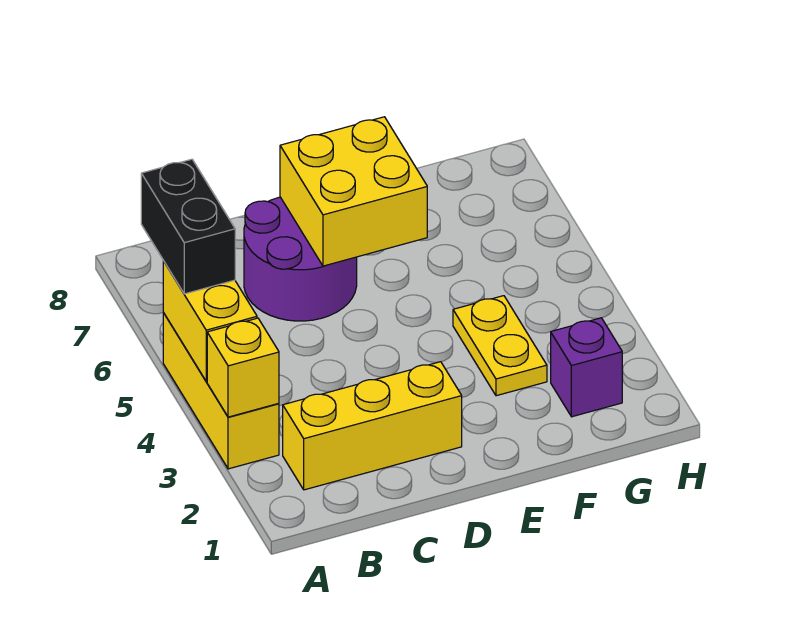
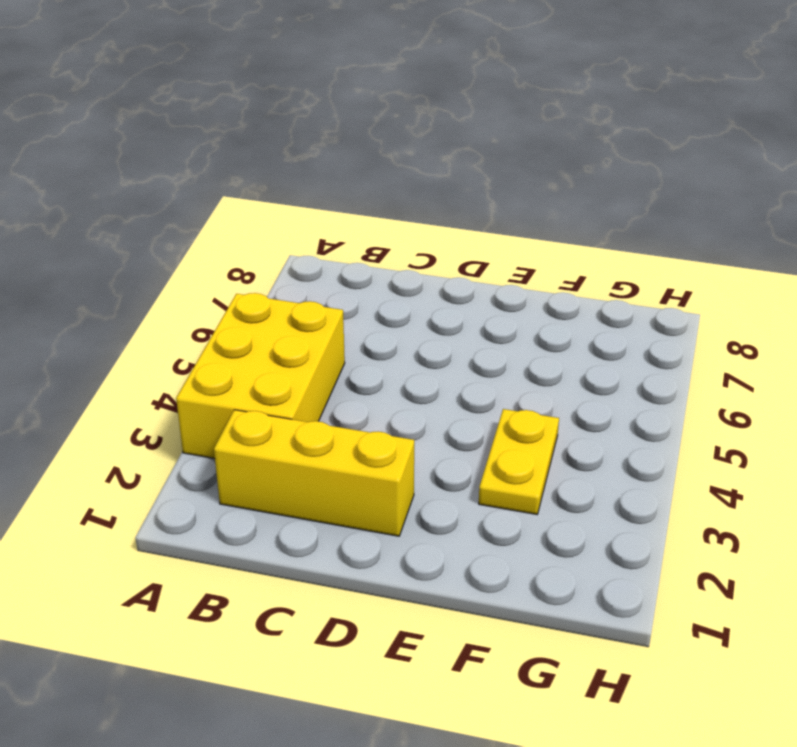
yellow brick A3:B5 level 1 -> yellow brick A3:A5 level 1
none -> purple round brick C6:D7 level 1
none -> purple brick G2 level 1

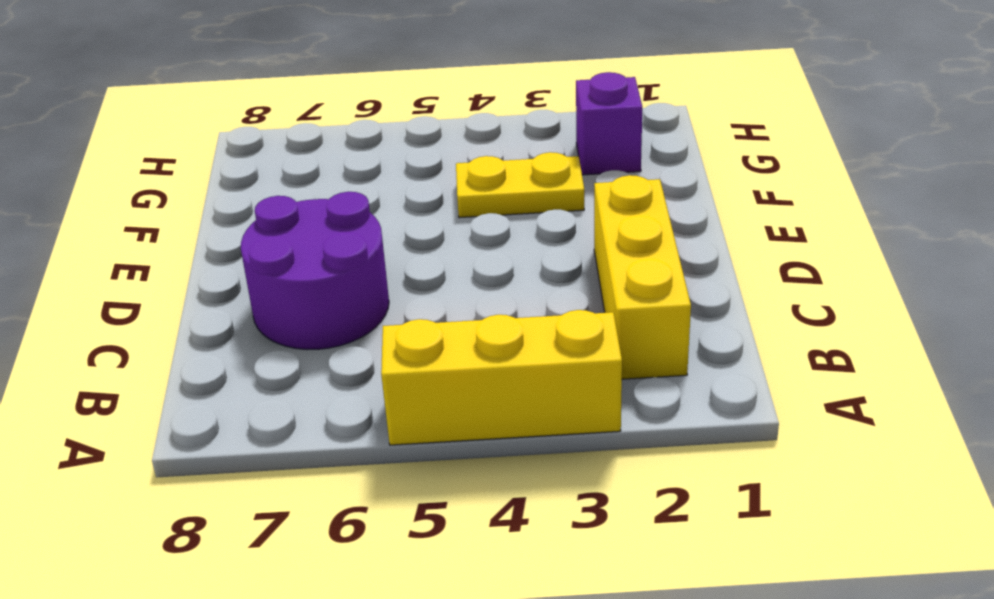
none -> yellow brick A3 level 2
none -> yellow brick A4:A5 level 2

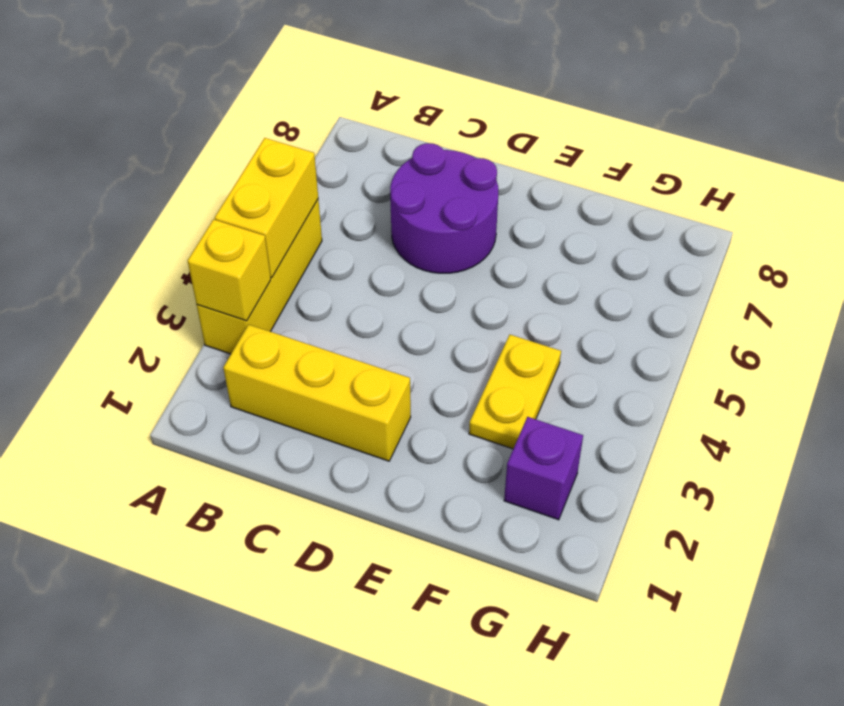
none -> yellow brick D6:E7 level 2
none -> black brick A5:A6 level 3

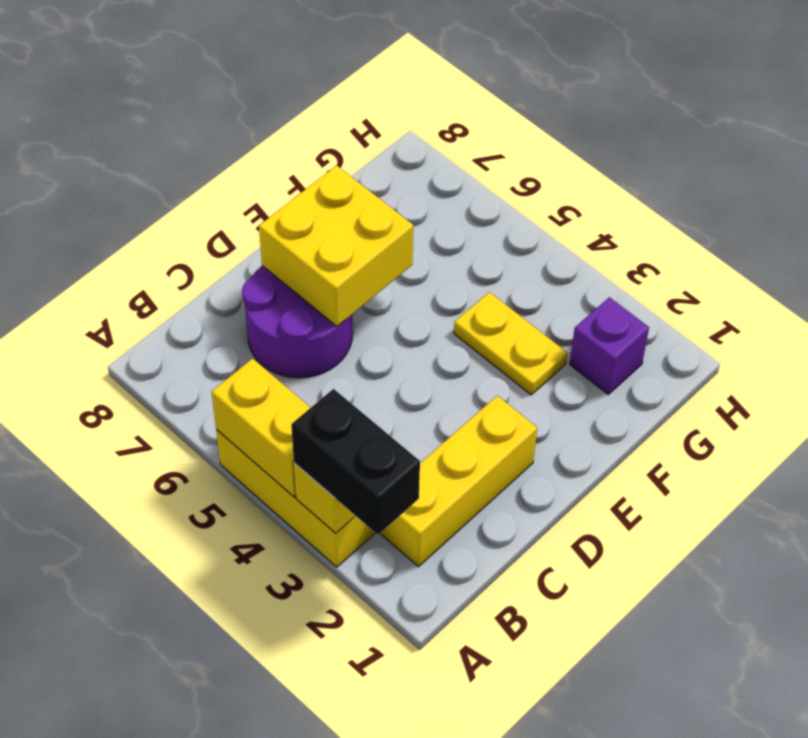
black brick A2:A3 level 3 -> black brick A5:A6 level 3

